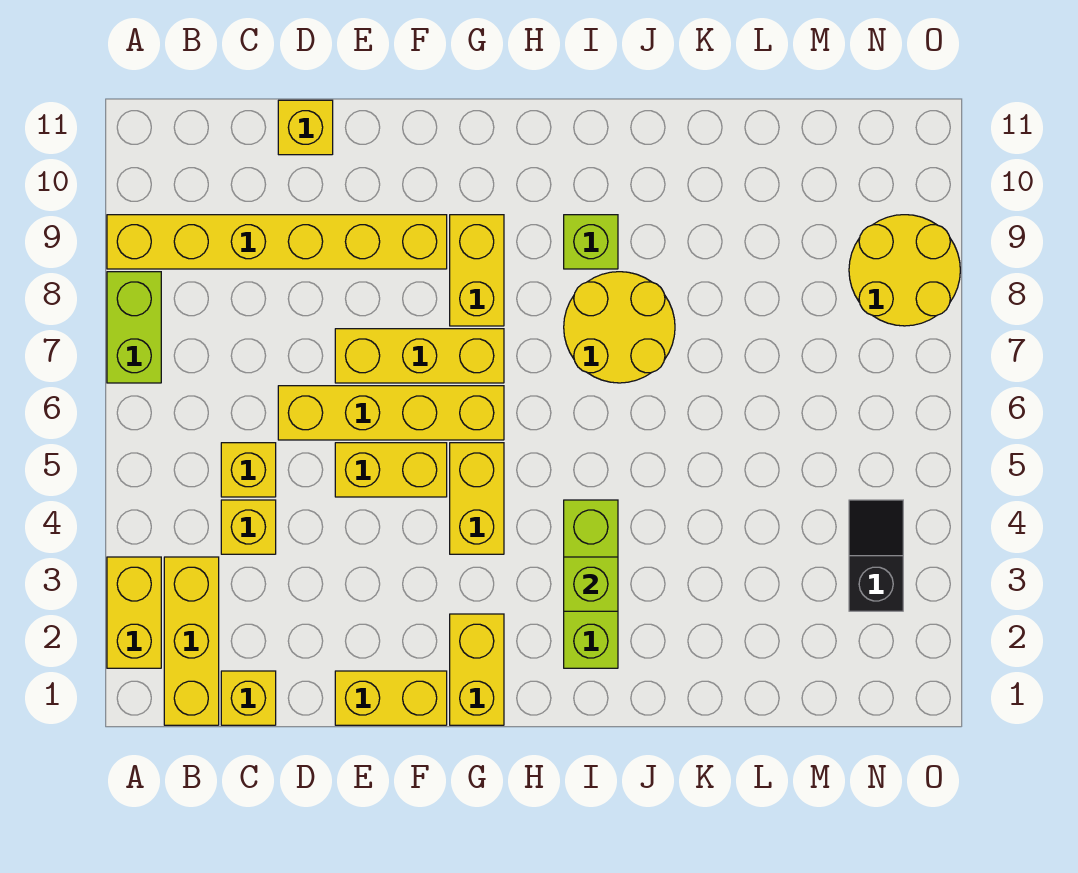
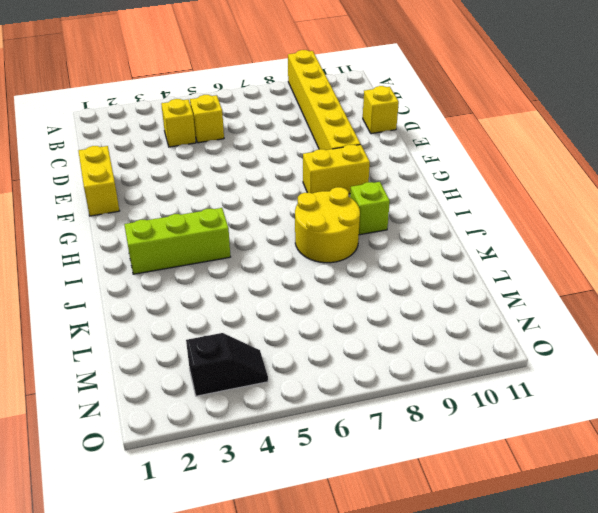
none -> yellow brick A2:A3 level 1
none -> lime brick A7:A8 level 1
none -> yellow brick B1:B3 level 1

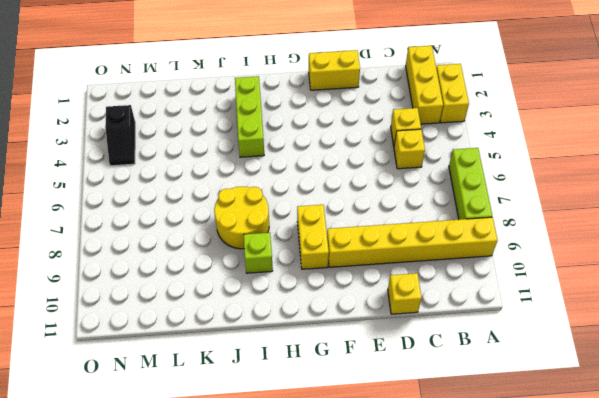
lime brick A6:A8 level 1 -> lime brick A7:A8 level 1
none -> yellow brick C1 level 1
none -> yellow brick D6:G6 level 1
none -> yellow brick E5:F5 level 1

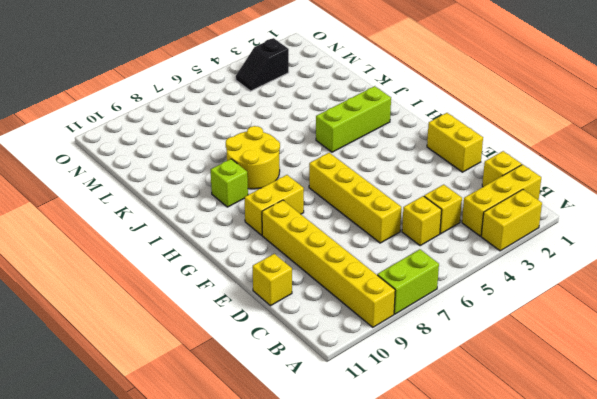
none -> yellow brick E5:F5 level 1
none -> yellow brick E7:G7 level 1
none -> yellow brick G1:G2 level 1

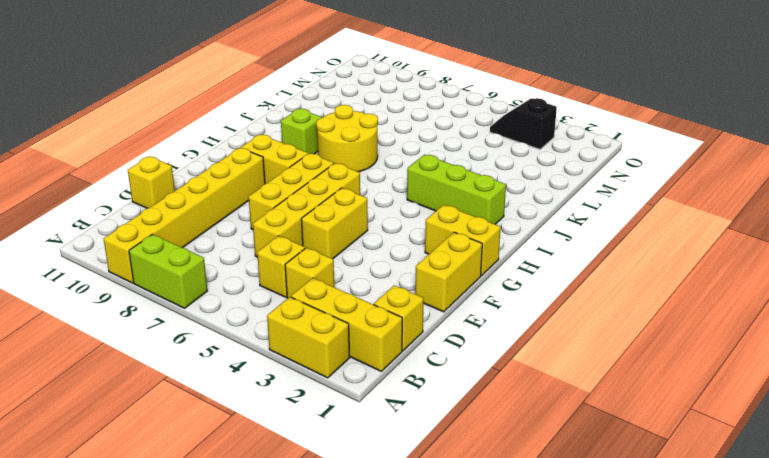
none -> yellow brick G4:G5 level 1
none -> yellow round brick N8:O9 level 1
none -> lime brick I3 level 2

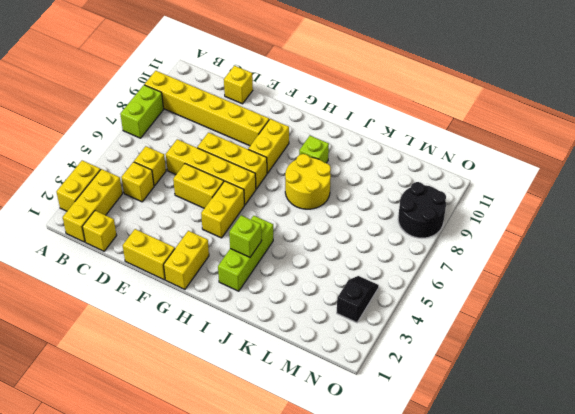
black round brick N8:O9 level 1 -> yellow round brick N8:O9 level 1

